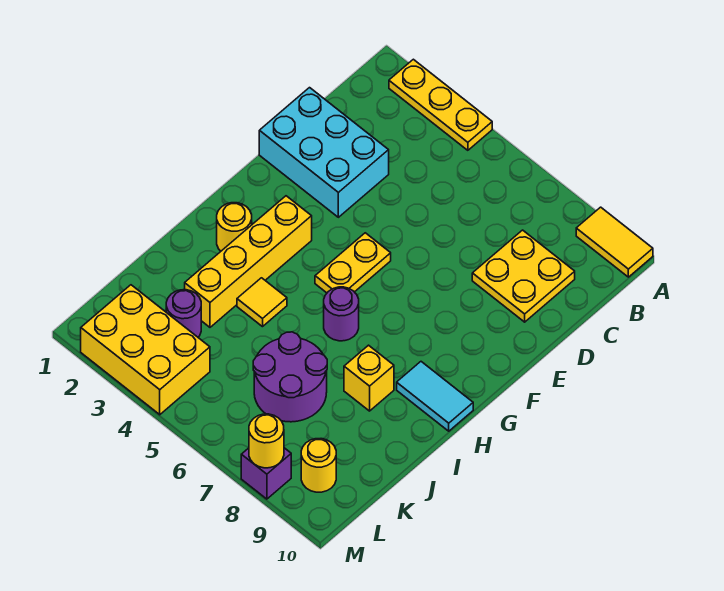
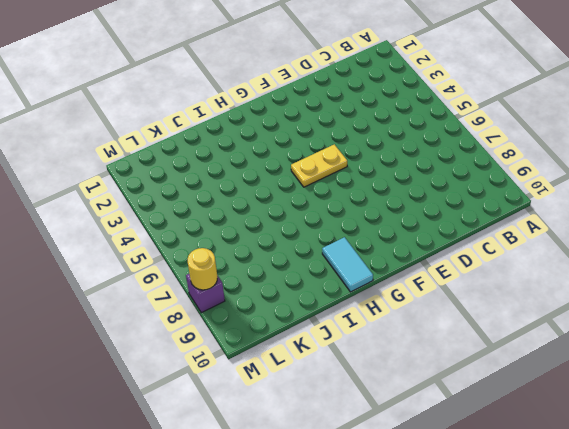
none -> yellow plate A2:A4 level 1
none -> yellow tile A9:A10 level 1
none -> yellow plate C8:D9 level 1

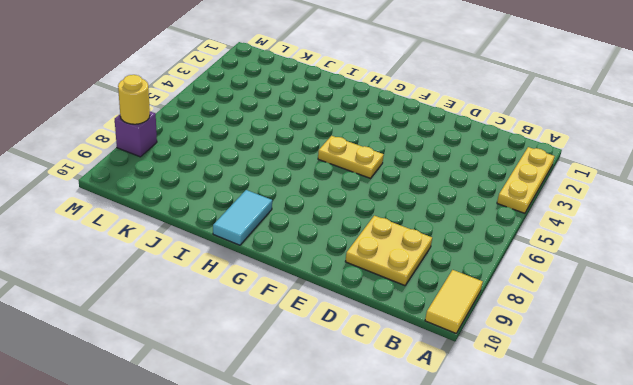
none -> cyan brick D1:E3 level 1
none -> yellow brick G3:J3 level 1
none -> yellow round brick H2 level 1

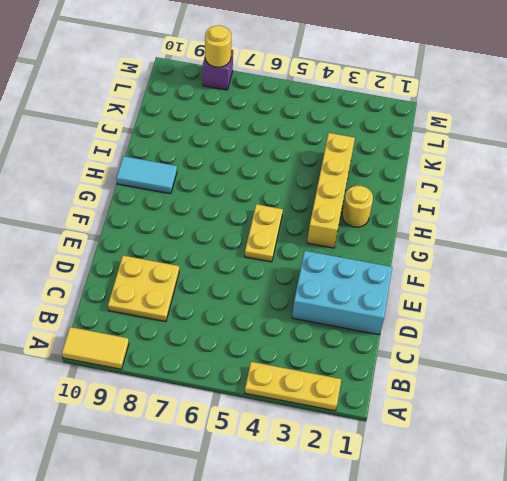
none -> purple round brick H6 level 1
none -> yellow tile I4 level 1
none -> yellow brick I8 level 1

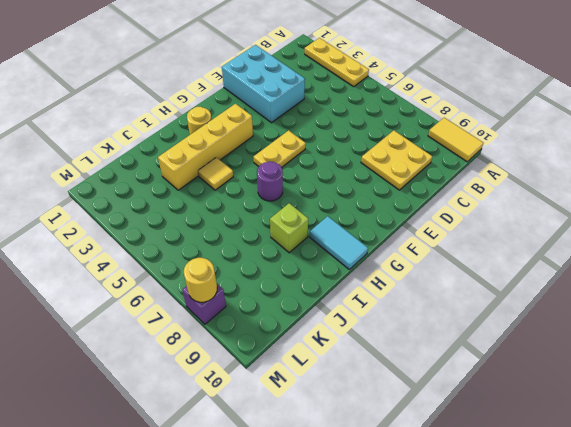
lime brick I8 level 1 -> yellow brick I8 level 1
none -> purple round brick J6:K7 level 1
none -> purple round brick K3 level 1
none -> yellow brick L2:M4 level 1

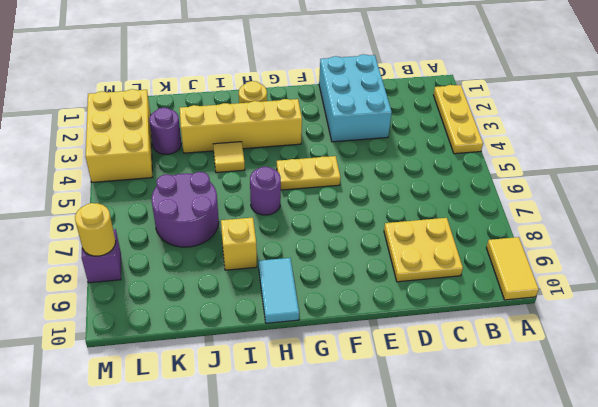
none -> yellow round brick L9 level 1

